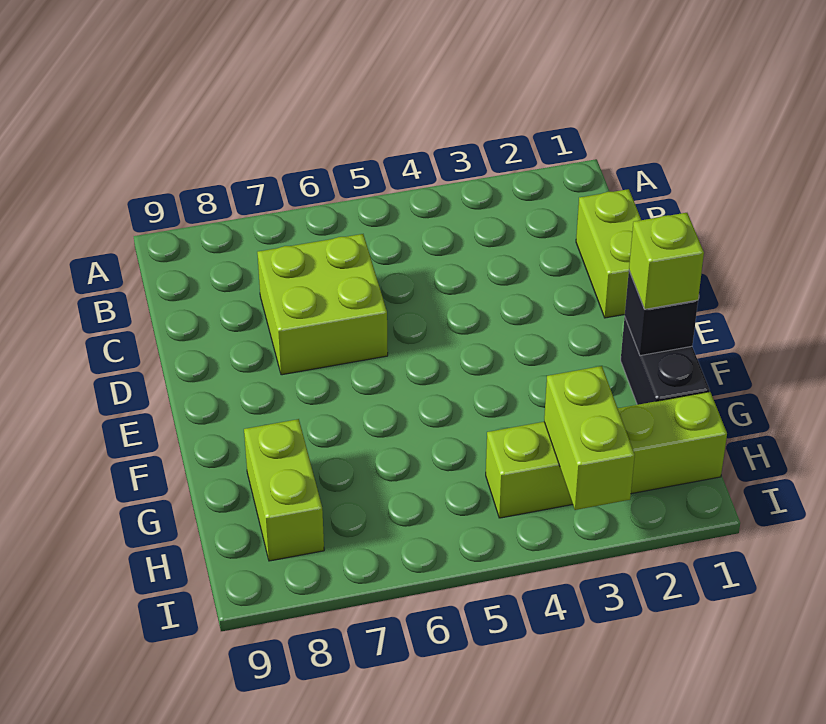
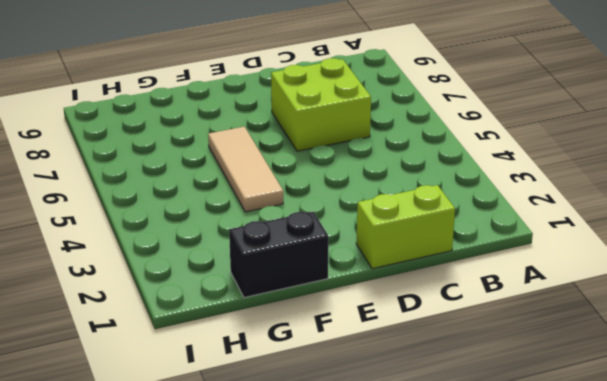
tan tile F4:F6 level 1 -> none
none -> lime brick G8:H8 level 1
none -> lime brick H1:H4 level 1

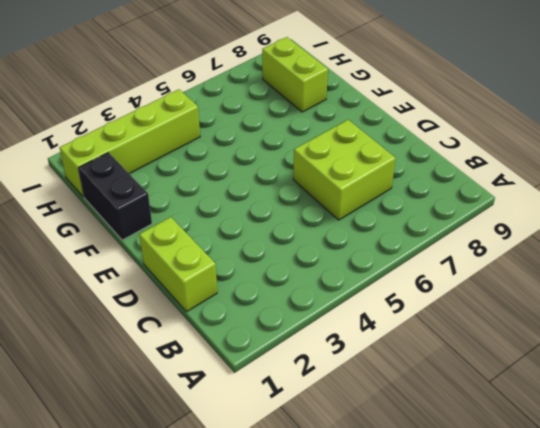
none -> black brick F1 level 2
none -> lime brick H3:I3 level 2

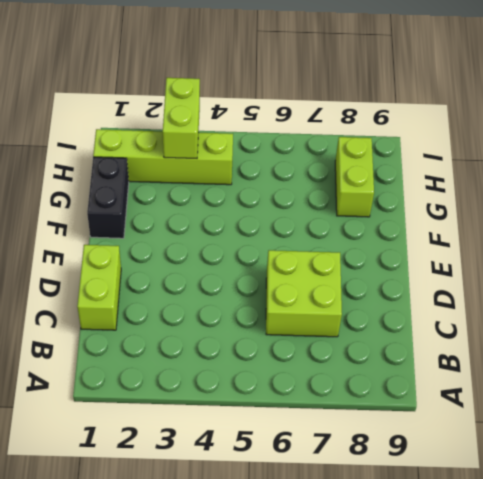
none -> black brick F1 level 2
none -> lime brick F1 level 3

